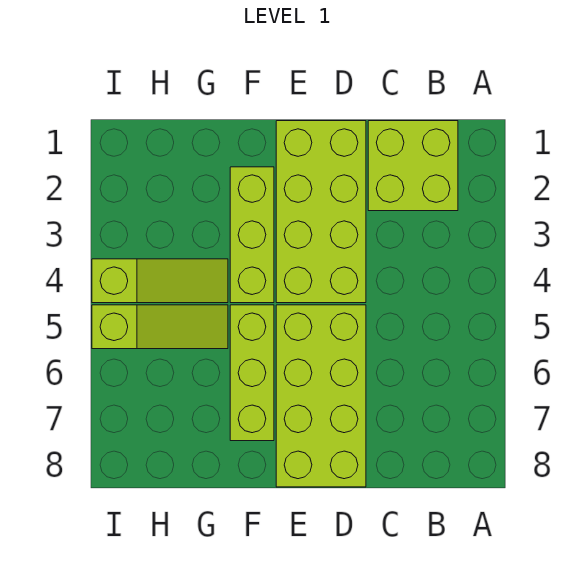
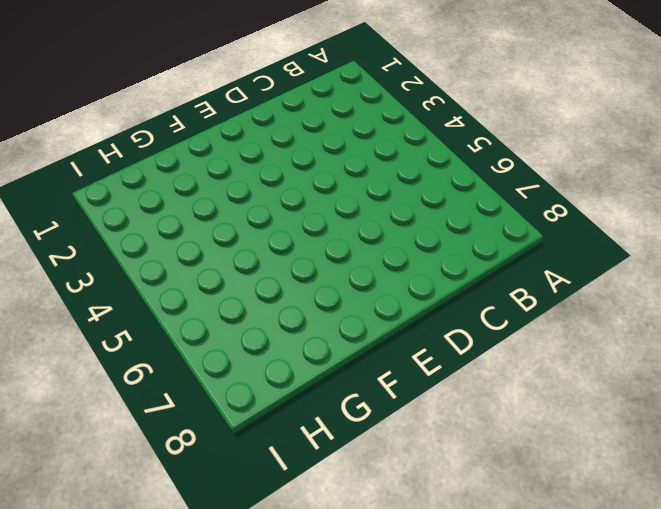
none -> lime brick B1:C2 level 1
none -> lime brick D1:E4 level 1

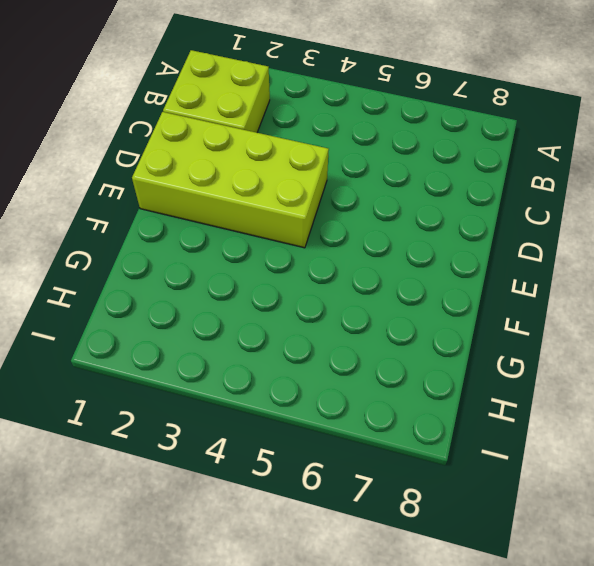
none -> lime brick D5:E8 level 1
none -> lime brick F2:F4 level 1

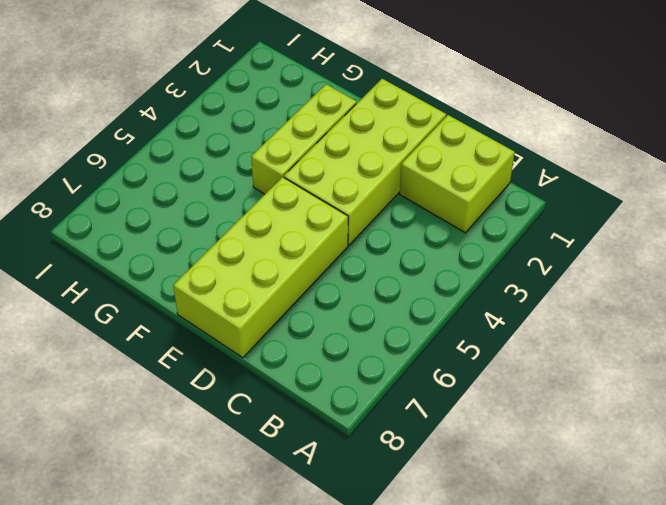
none -> lime brick F5:F7 level 1
none -> lime slope G4:I4 level 1 top I

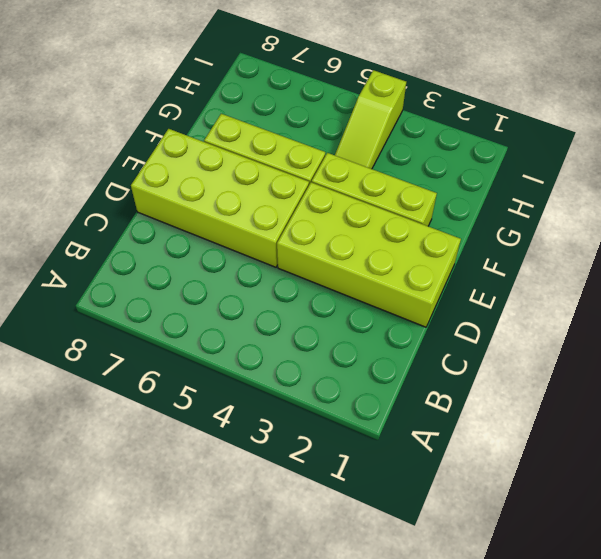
none -> lime brick B1:C2 level 1
none -> lime slope G5:I5 level 1 top I

